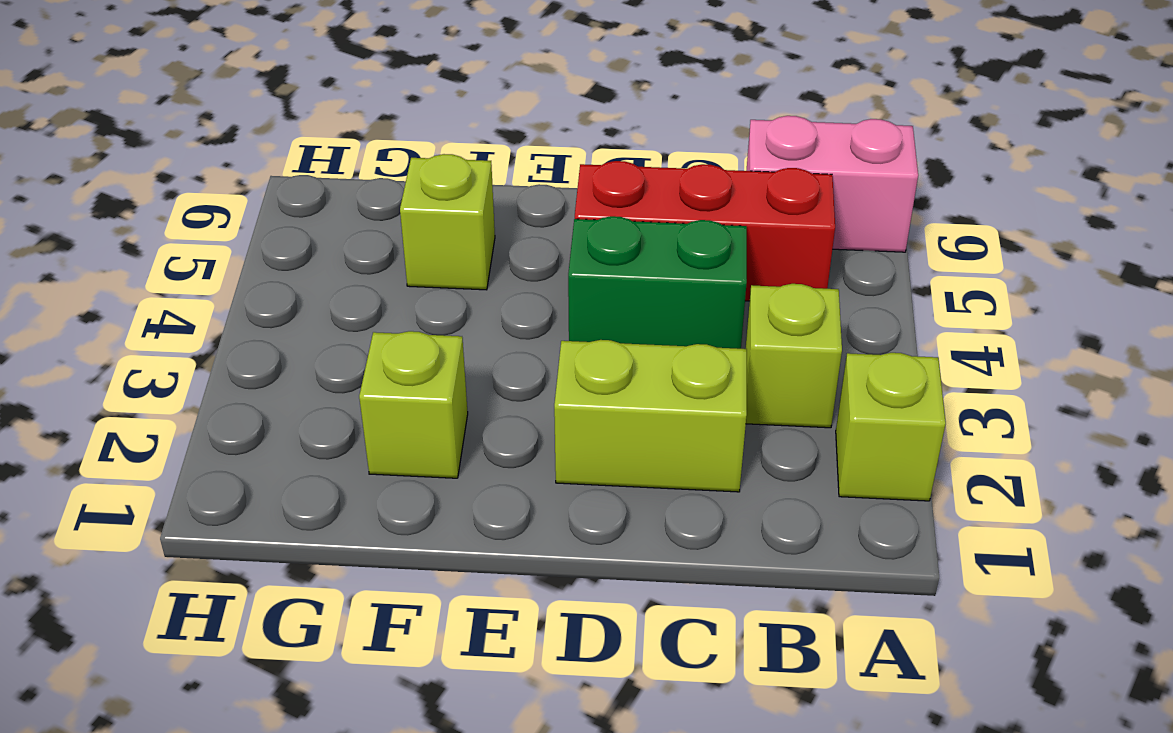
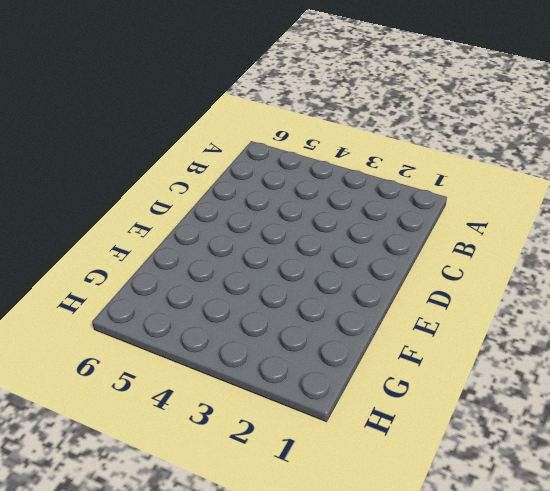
none -> lime brick A2 level 1
none -> pink brick A6:B6 level 1

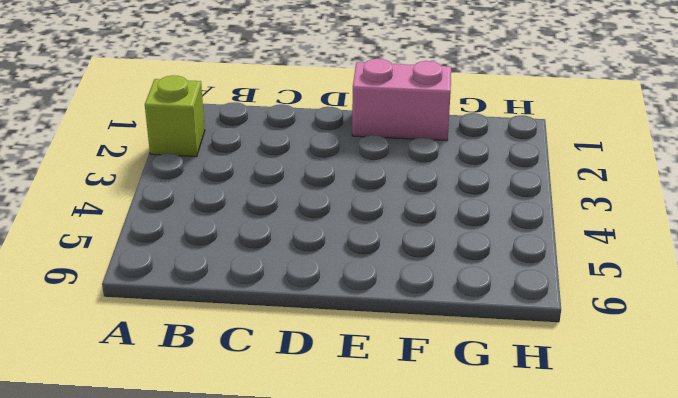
pink brick E1:F1 level 1 -> pink brick A6:B6 level 1
none -> lime brick B3 level 1
none -> red brick B5:D5 level 1

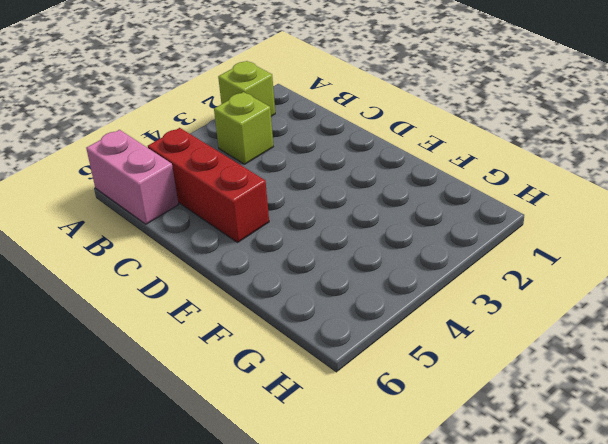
none -> lime brick C2:D2 level 1
none -> green brick C4:D4 level 1

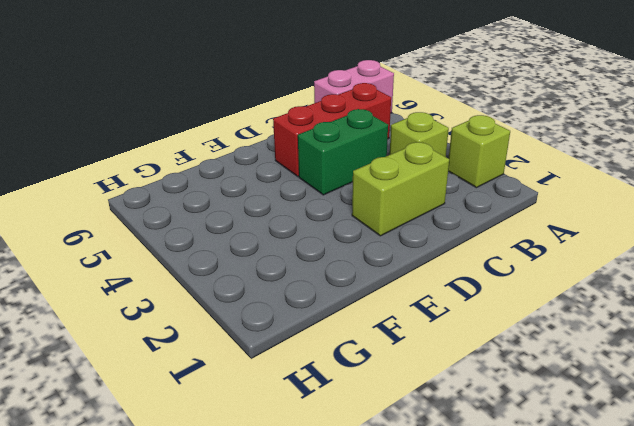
none -> lime brick F2 level 1
none -> lime brick F5 level 1

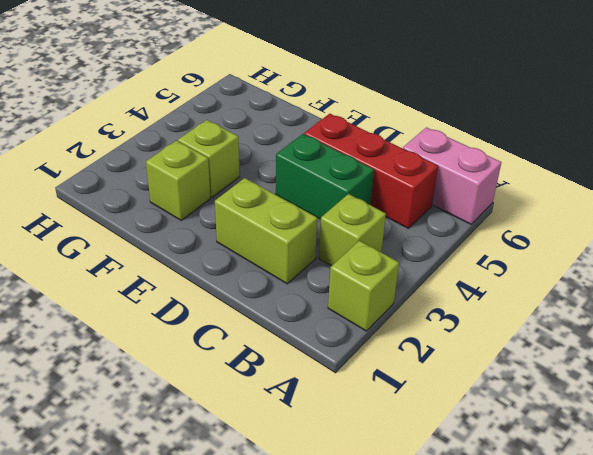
lime brick F3 level 1 -> lime brick F5 level 1

